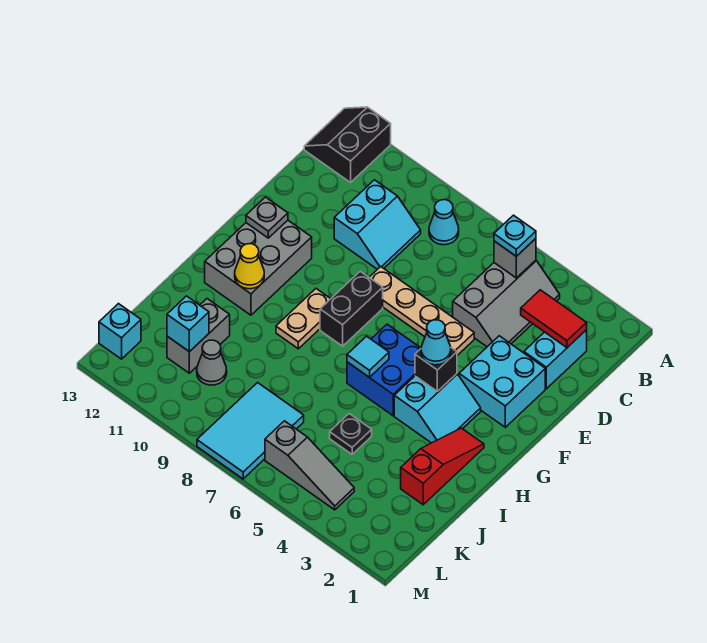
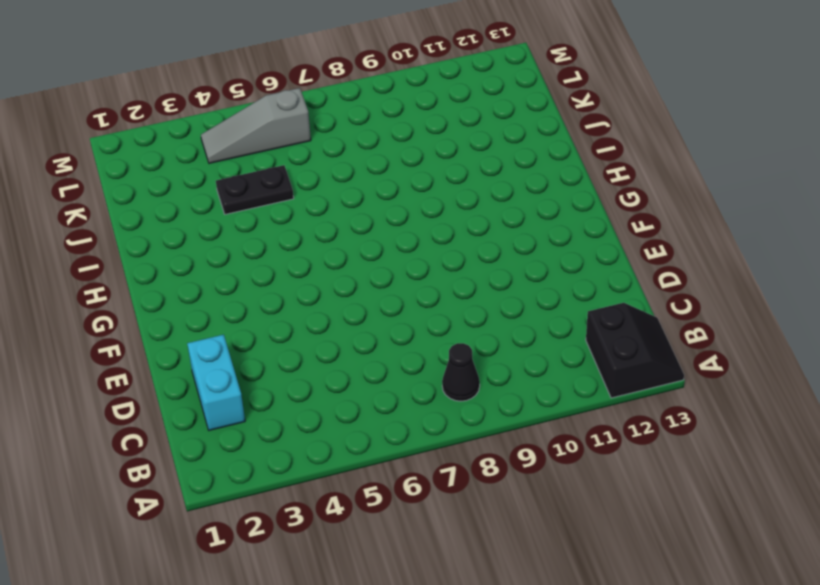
black cone B8 level 1 -> cyan cone B8 level 1
black plate J4:J5 level 1 -> black plate J5 level 1
none -> grey slope B4:D5 level 1 top 5
none -> cyan slope C9:D10 level 1 top 10
none -> cyan brick E2:F3 level 1

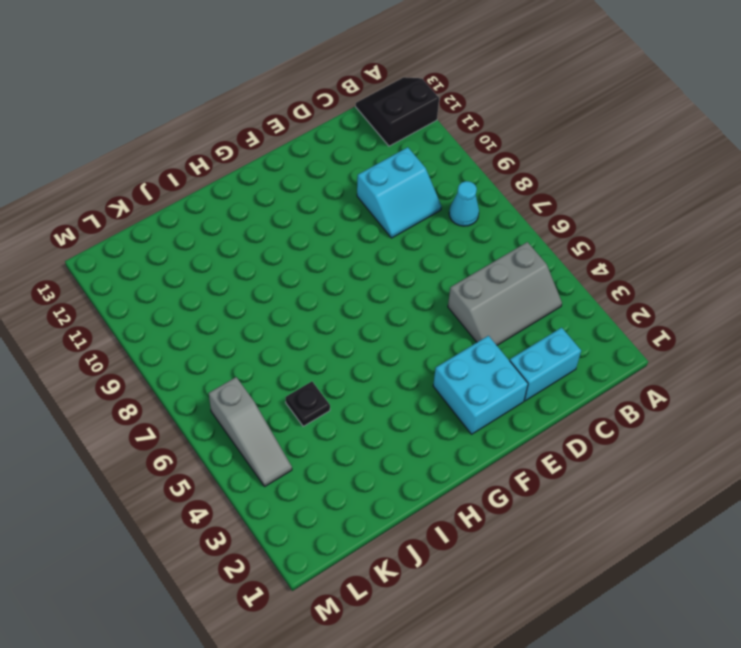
none -> tan plate E5:E8 level 1
none -> black brick F8:G8 level 1
none -> grey brick F11:H12 level 1

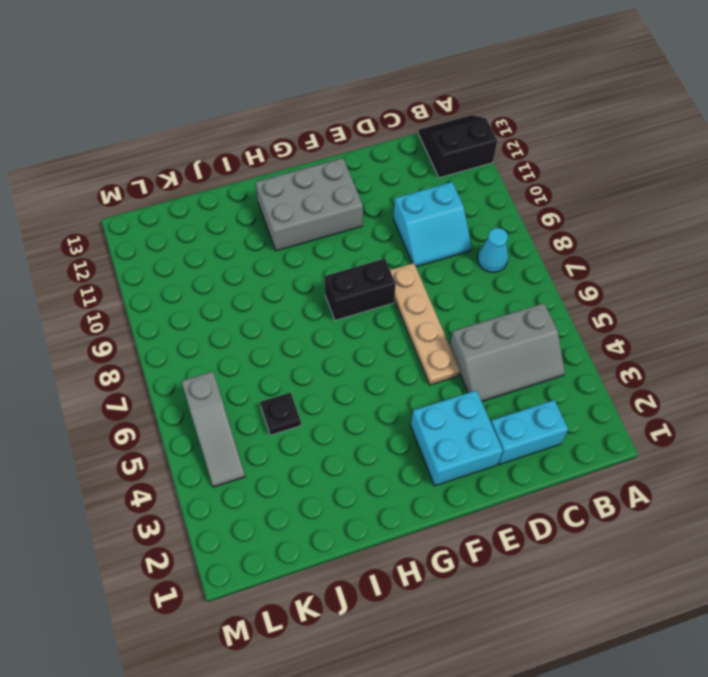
none -> cyan slope G3:H4 level 1 top 4
none -> blue brick G5:H6 level 1
none -> tan plate G9:H9 level 1

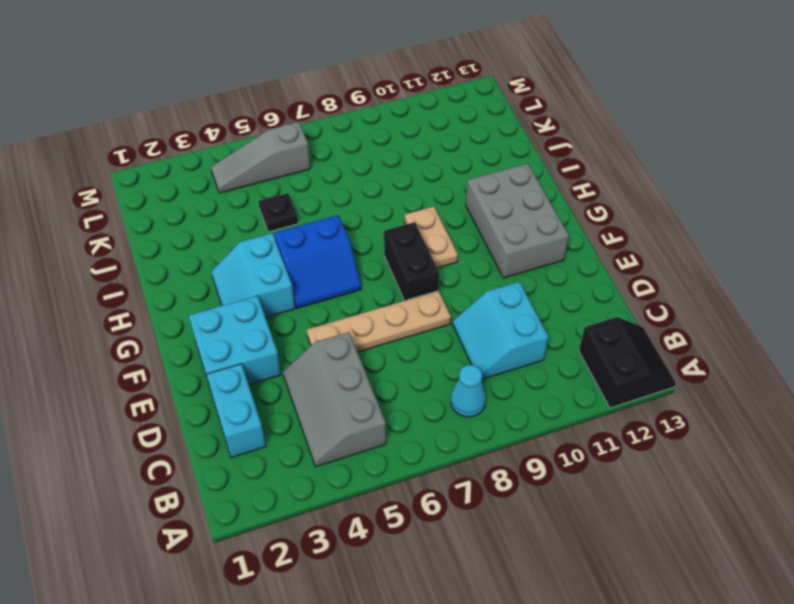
blue slope G5:H6 level 1 top H -> blue brick G5:H6 level 1
none -> red slope H2:J2 level 1 top J
none -> grey brick J11:K11 level 1
none -> cyan tile K7:M8 level 1

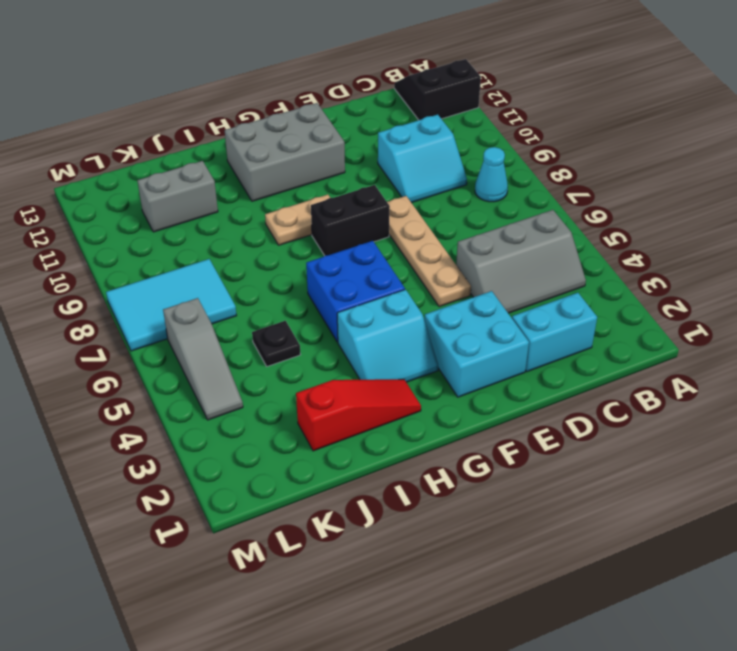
none -> grey cone K10 level 1
none -> cyan brick L13 level 1
none -> grey brick B5 level 2

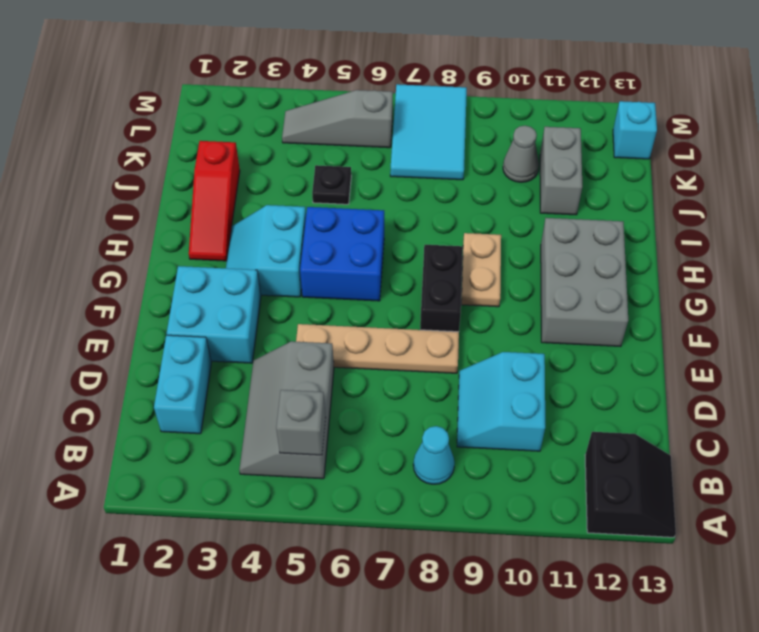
none -> red tile C2:C3 level 2
none -> grey plate F12 level 2
none -> black brick G4 level 2

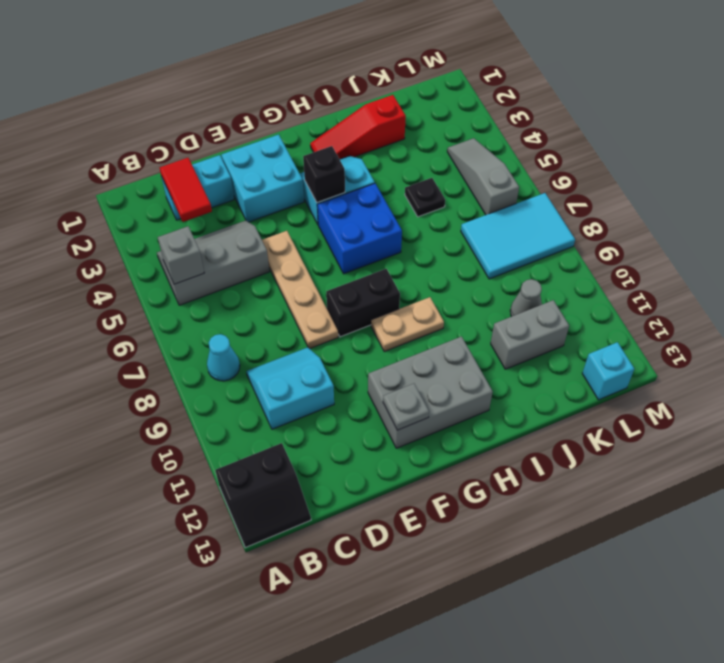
none -> cyan tile H6 level 2
none -> yellow cone H11 level 2
none -> cyan brick K11 level 2

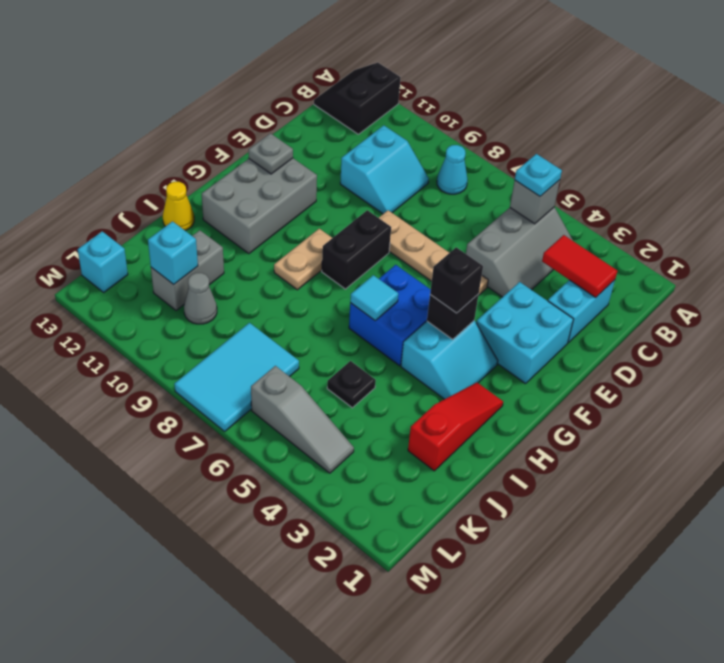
black brick G4 level 3 -> cyan cone G4 level 3
yellow cone I13 level 1 -> yellow cone H11 level 2

